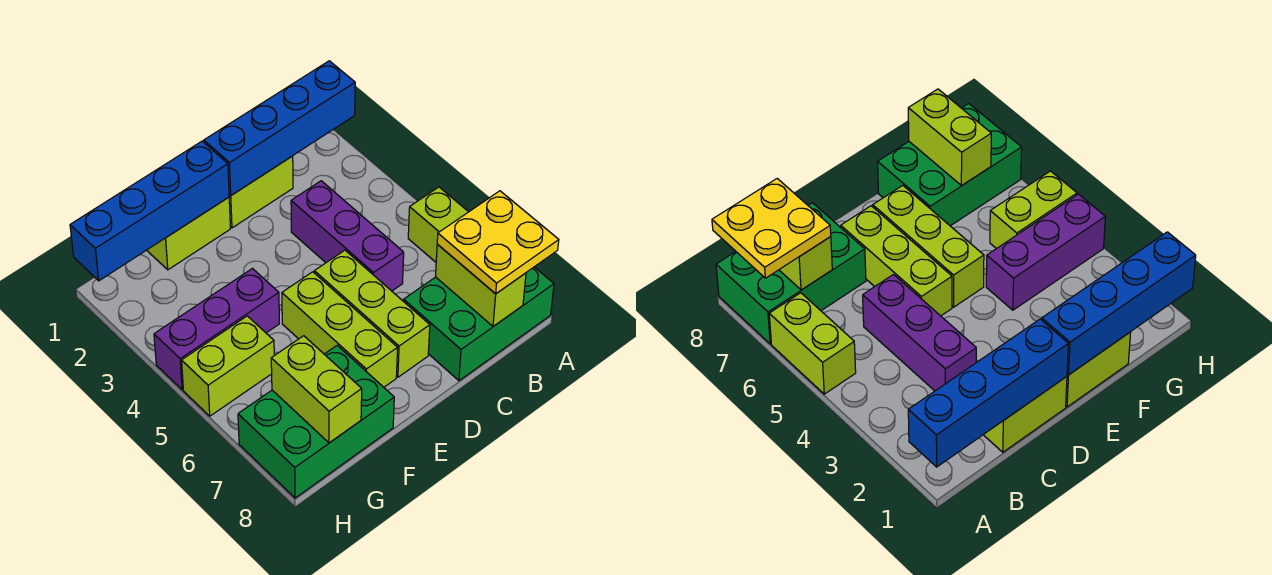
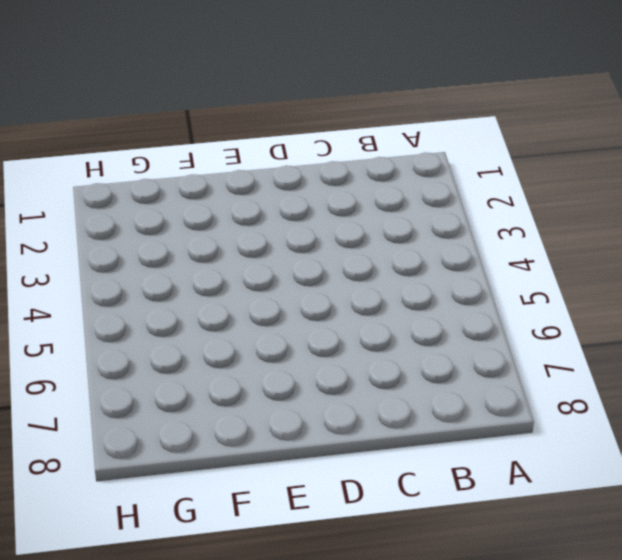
none -> lime brick A5:A6 level 1
none -> green brick A7:C8 level 1
none -> lime brick C1:D1 level 1

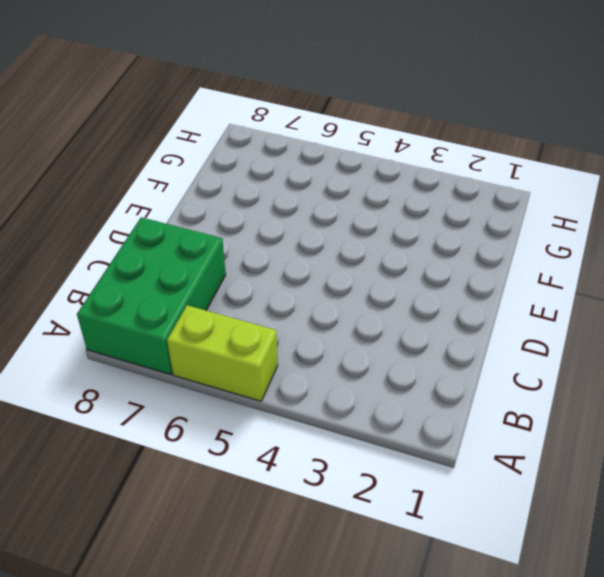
none -> lime brick C1:D1 level 1
none -> purple brick C3:C5 level 1
none -> lime brick D5:D7 level 1

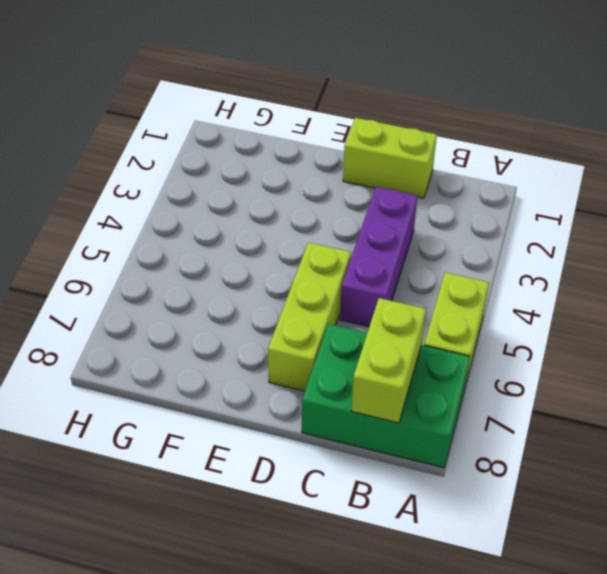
none -> lime brick E1:F1 level 1
none -> lime brick E5:E7 level 1
none -> purple brick F4:H4 level 1

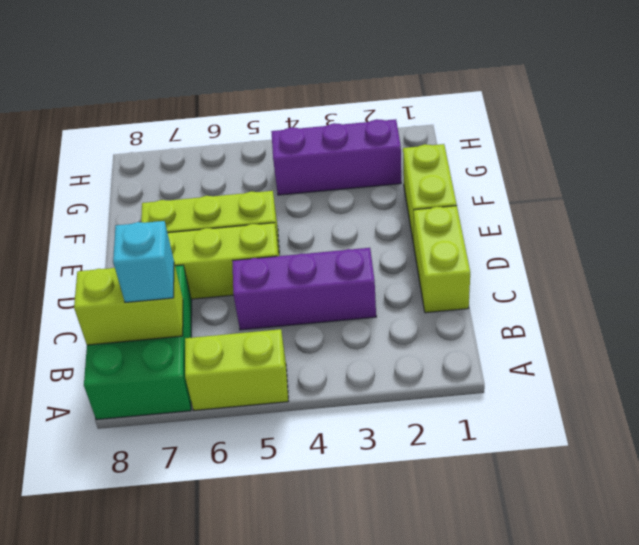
cyan brick B7 level 3 -> yellow plate A7:B8 level 3
purple brick G2:G4 level 1 -> purple brick F4:H4 level 1
none -> green brick F7:H8 level 1
none -> lime brick G5:H5 level 1
none -> blue brick A1:D1 level 2

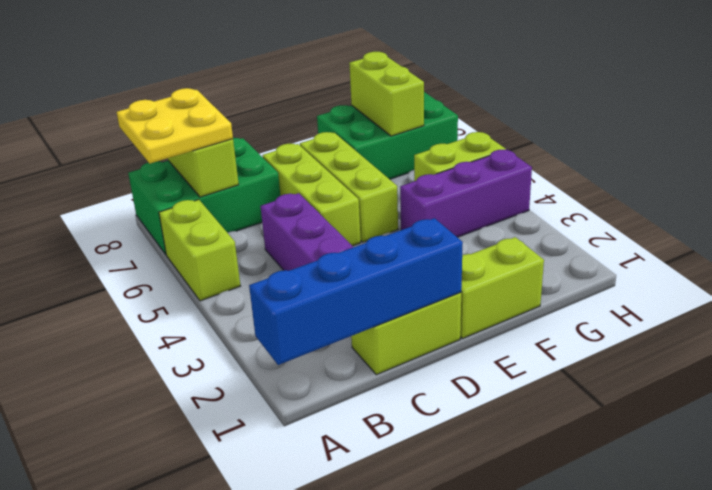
none -> blue brick E1:H1 level 2

